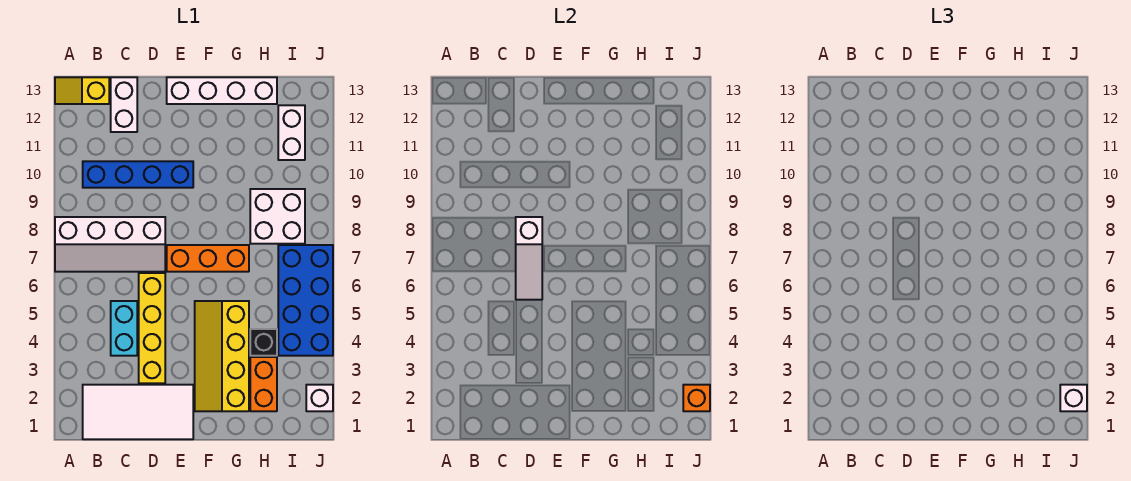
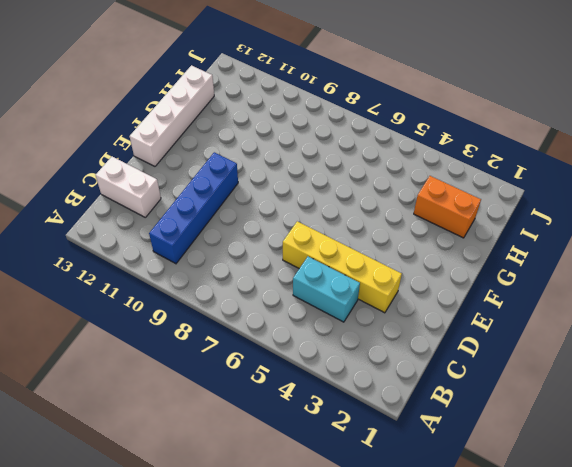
none -> white slope A7:D8 level 1 top 8
none -> yellow slope A13:B13 level 1 top B
none -> white tile B1:E2 level 1

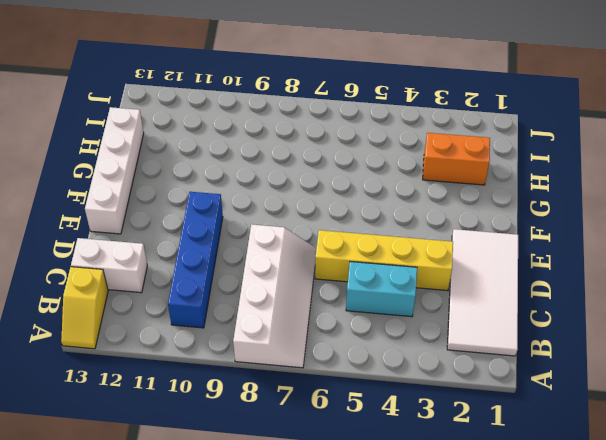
none -> orange brick E7:G7 level 1
none -> yellow slope F2:G5 level 1 top G
none -> black brick H4 level 1

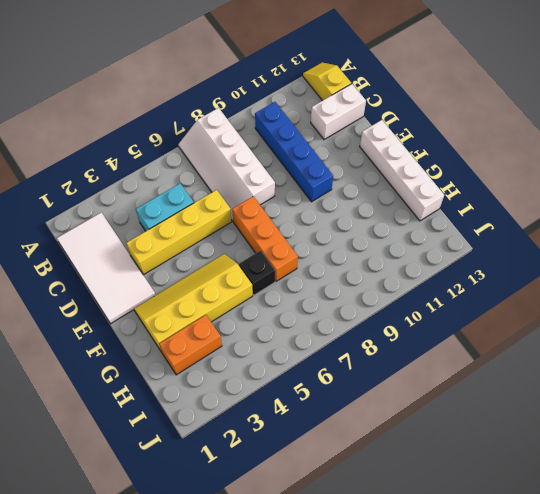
black brick G6 level 1 -> black brick H4 level 1
none -> white brick H8:I9 level 1
none -> blue brick I4:J7 level 1
none -> white brick I11:I12 level 1

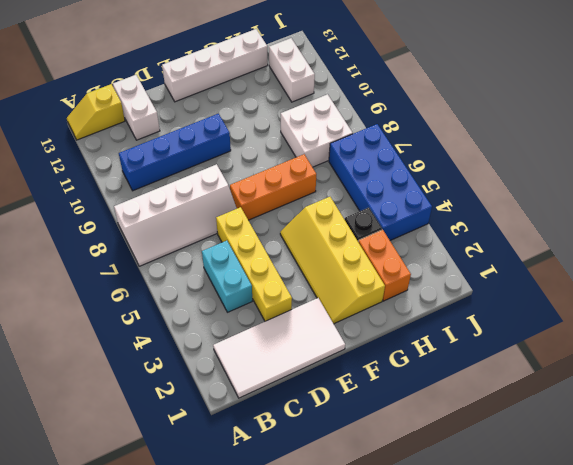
none -> white brick J2 level 1
none -> white slope D6:D8 level 2 top 8
none -> orange brick J2 level 2

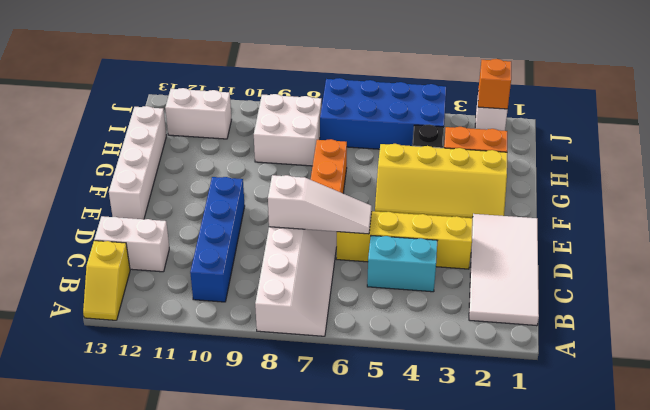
none -> white brick J2 level 3

